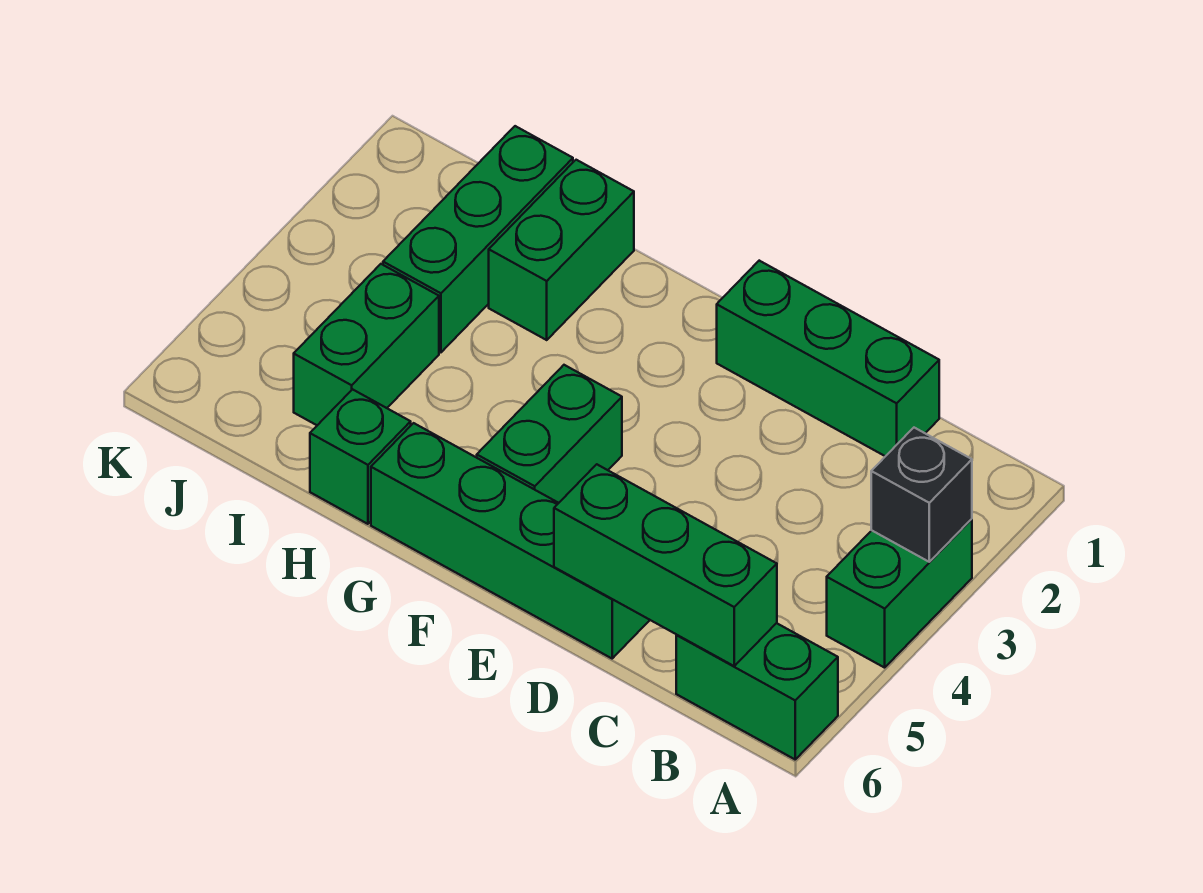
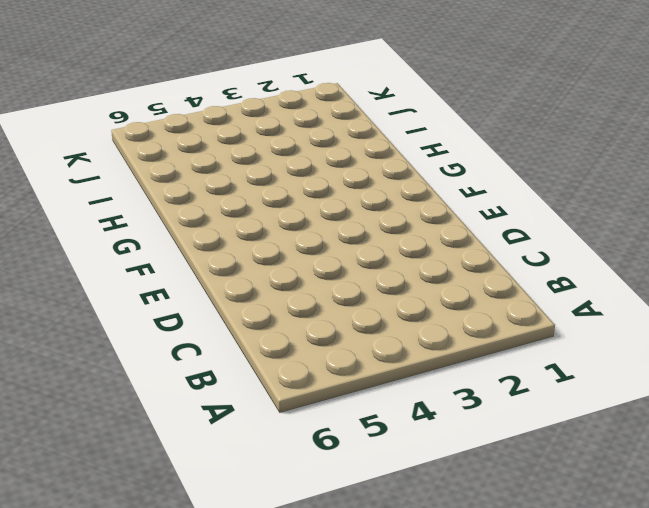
none -> green brick A3:A4 level 1
none -> green brick A6:B6 level 1

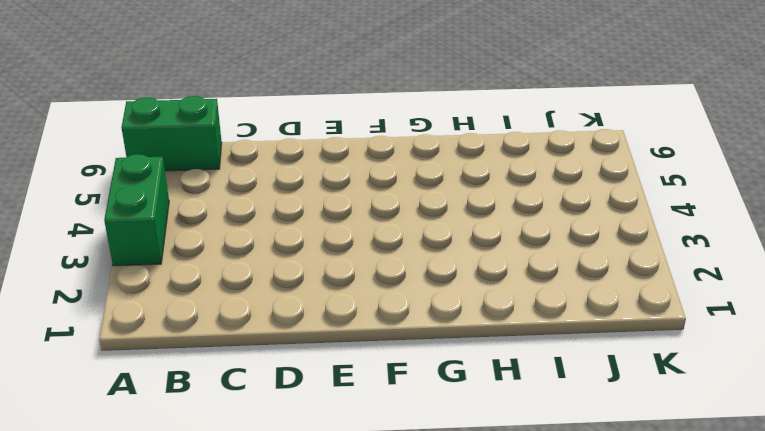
none -> green brick C1:E1 level 1
none -> green brick D6:G6 level 1

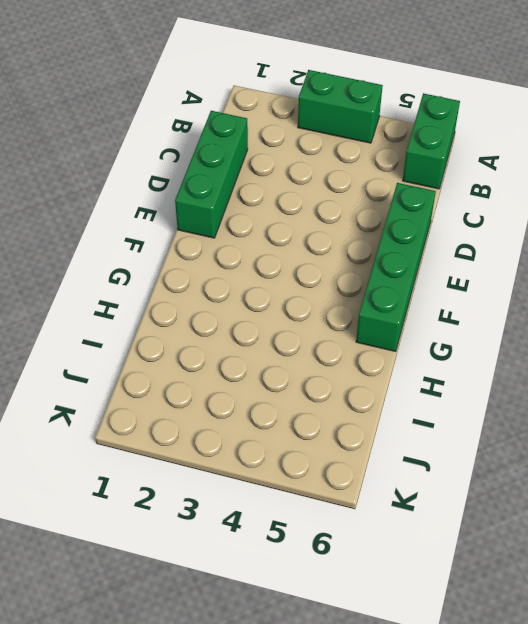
none -> green brick F4:F5 level 1
none -> green brick H1:H2 level 1

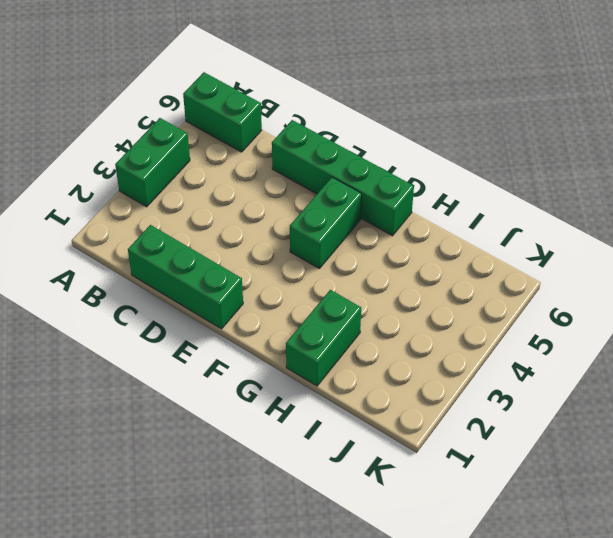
none -> green brick H6 level 1
none -> green brick I1:I3 level 1

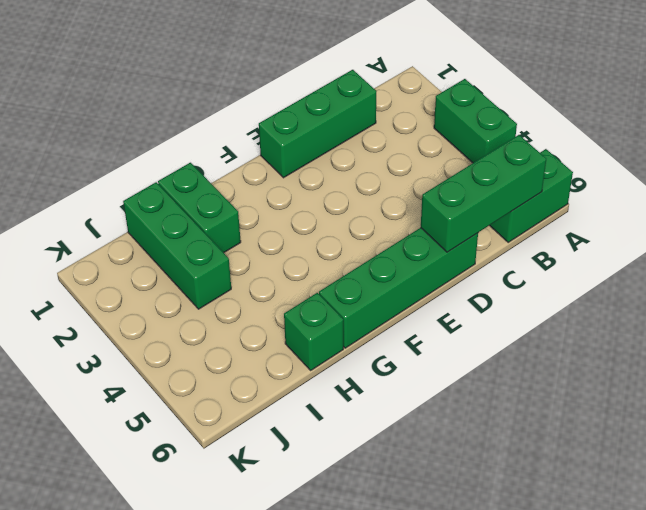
none -> green brick F4:F5 level 1
none -> green brick I4:I5 level 1

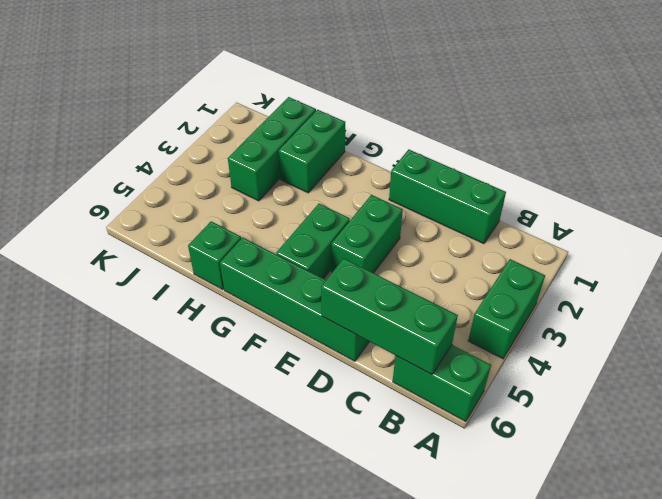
green brick E3:E4 level 1 -> green brick I4:I5 level 1
none -> black brick A3 level 2

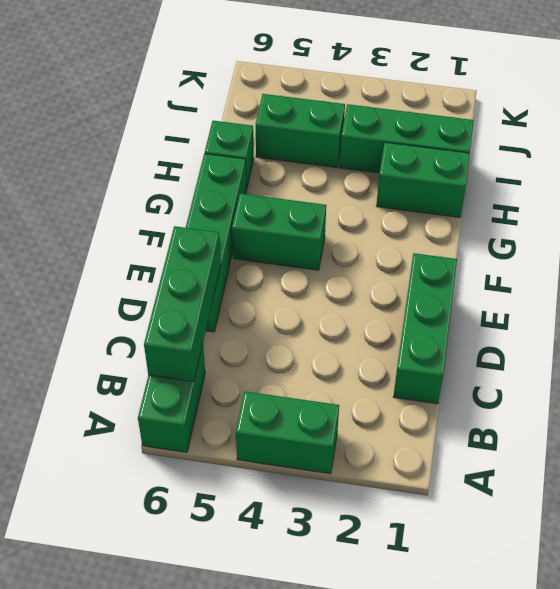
none -> black brick A3 level 2

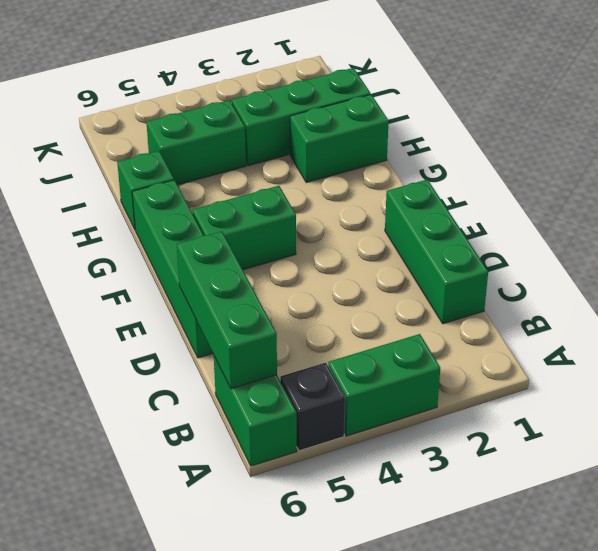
black brick A5 level 1 -> black brick A3 level 2

